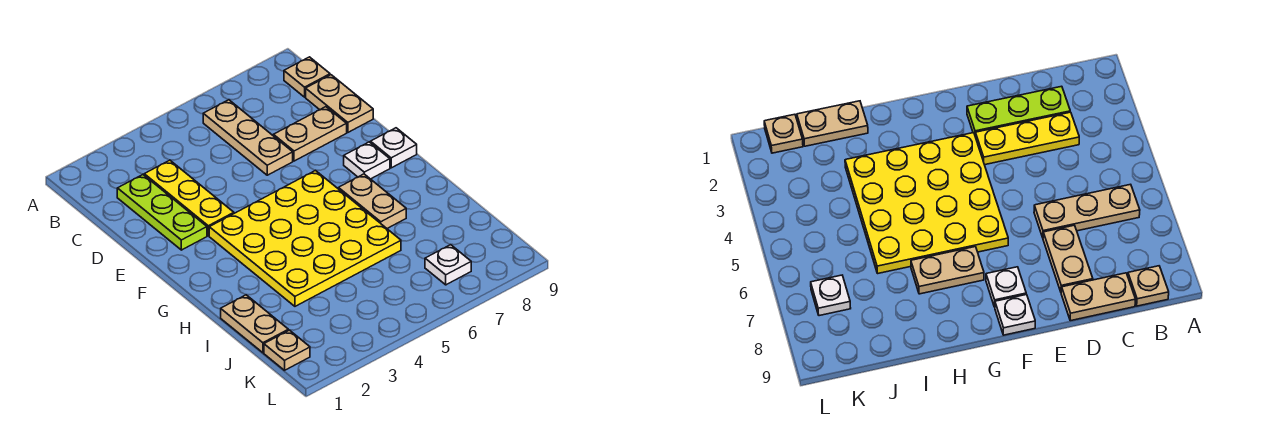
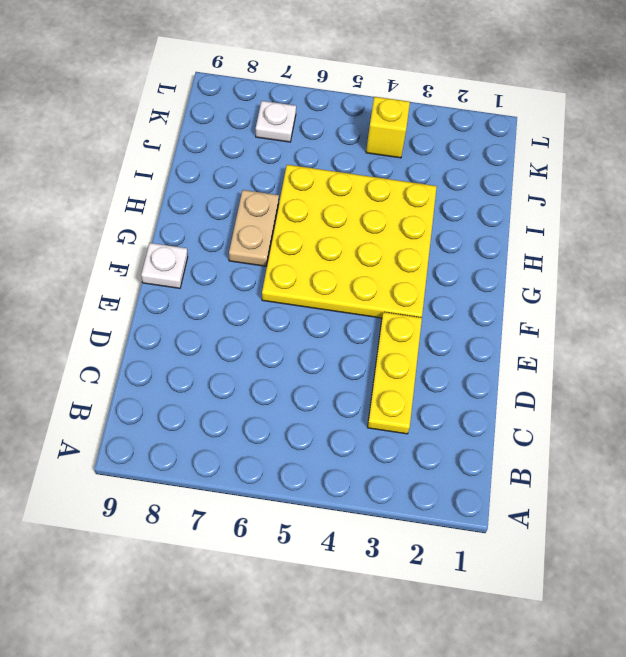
yellow brick K4 level 1 -> none
none -> tan plate B6:D6 level 1
none -> tan plate B9 level 1
none -> lime plate C2:E2 level 1

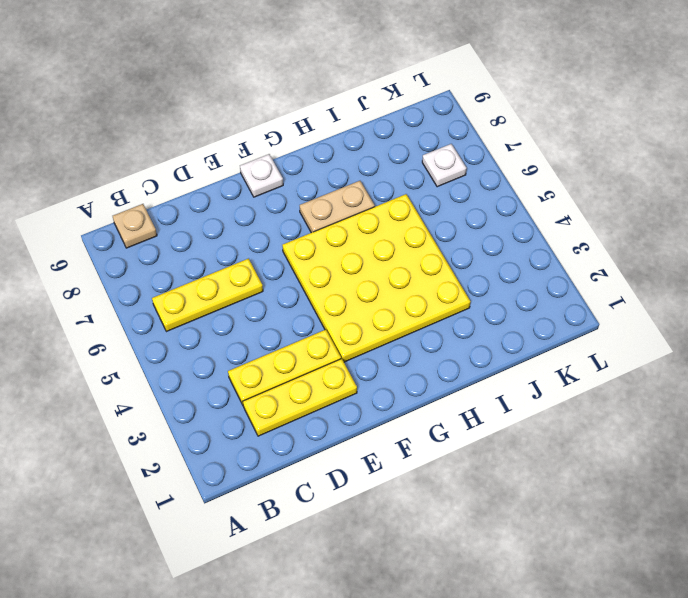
yellow plate B6:D6 level 1 -> tan plate B6:D6 level 1
yellow plate C2:E2 level 1 -> lime plate C2:E2 level 1
none -> tan plate C9:D9 level 1
none -> tan plate D7:D8 level 1
none -> white plate F8 level 1

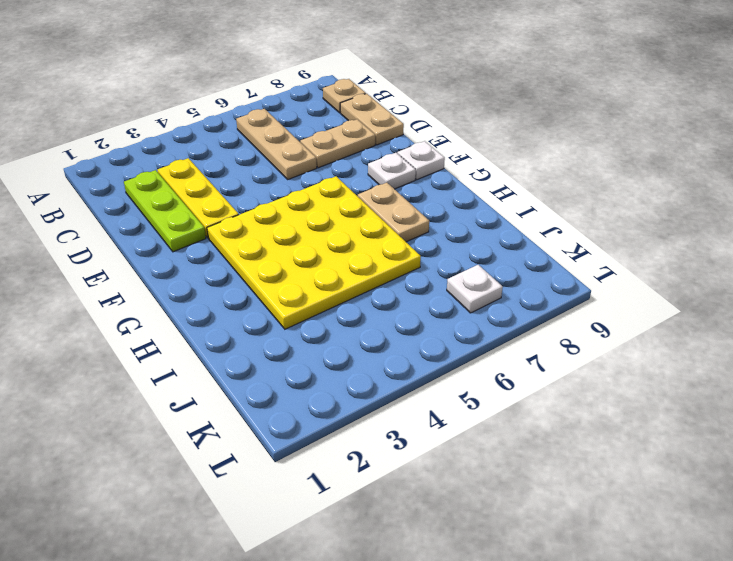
none -> tan plate I1:J1 level 1
none -> tan plate K1 level 1

